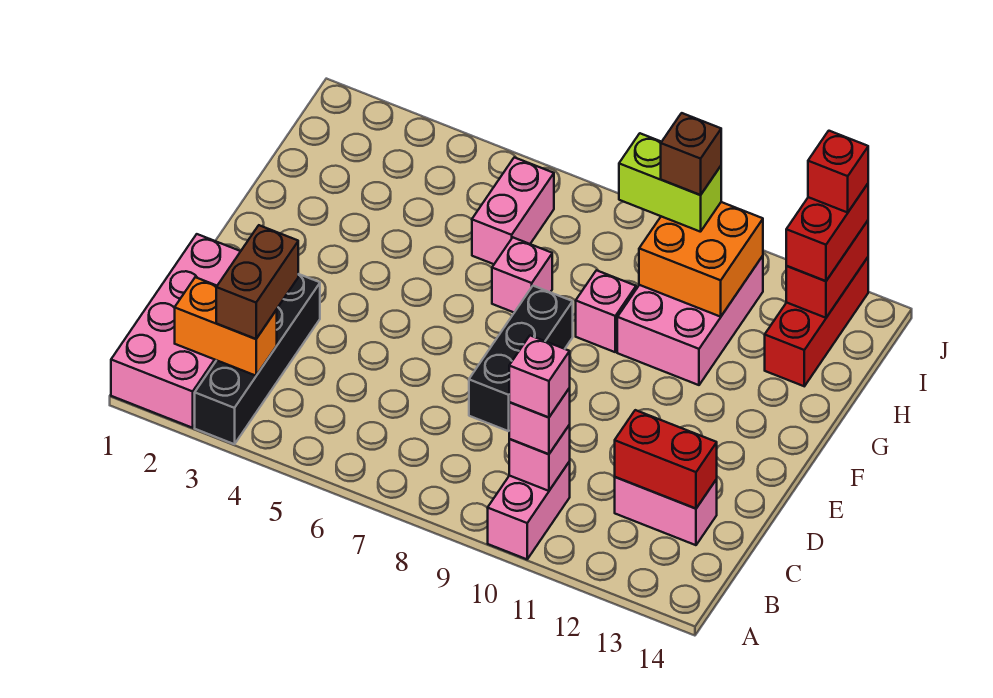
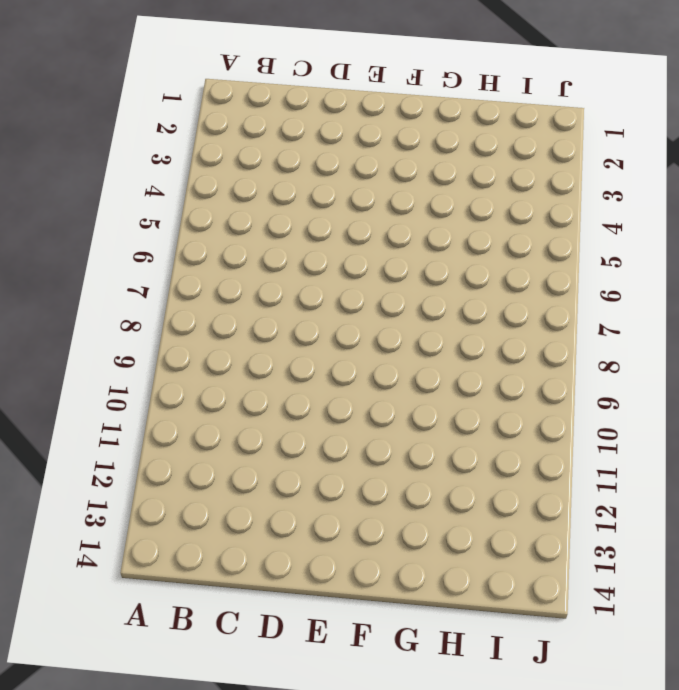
none -> pink brick A1:D2 level 1
none -> black brick A3:D3 level 1
none -> pink brick A10:B10 level 1

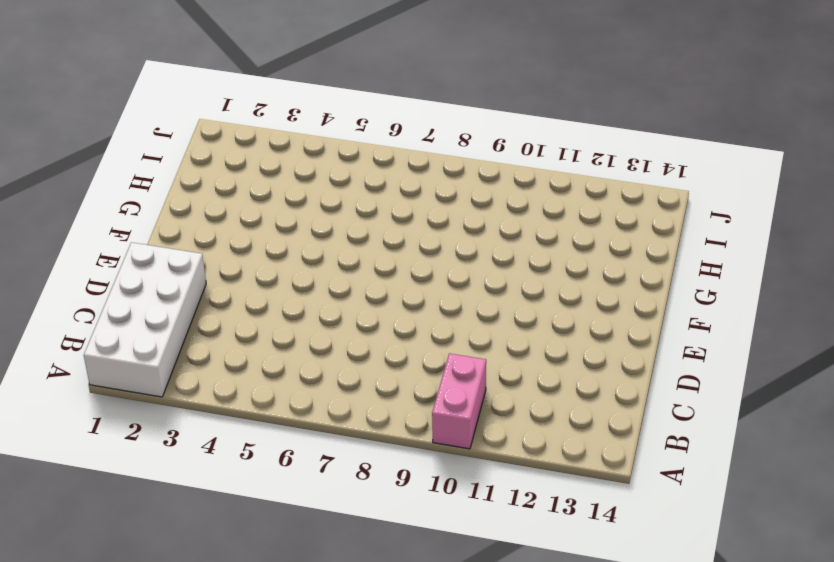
white brick A1:D2 level 1 -> pink brick A1:D2 level 1
none -> black brick A3:D3 level 1
none -> pink brick C12:C13 level 1
none -> black brick D8:F8 level 1

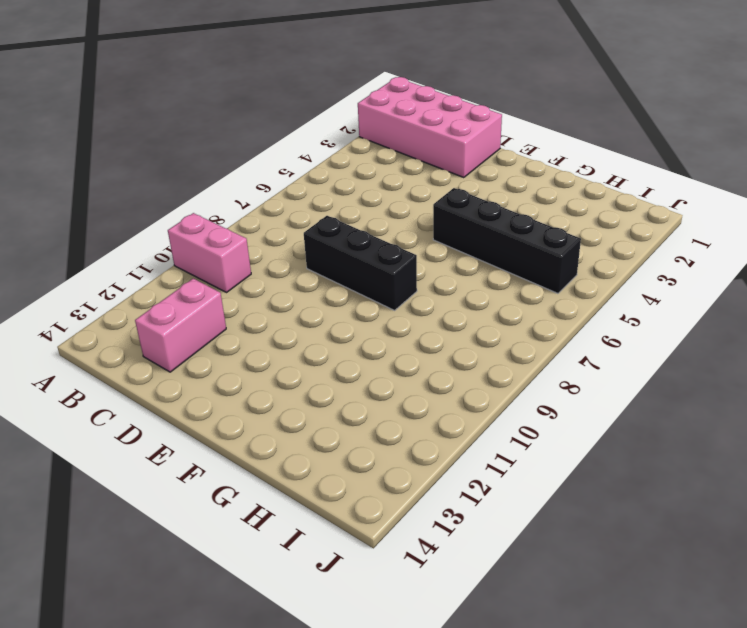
black brick F5:I5 level 1 -> black brick A3:D3 level 1
none -> pink brick G7 level 1
none -> pink brick G9 level 1
none -> pink brick G10:I11 level 1

